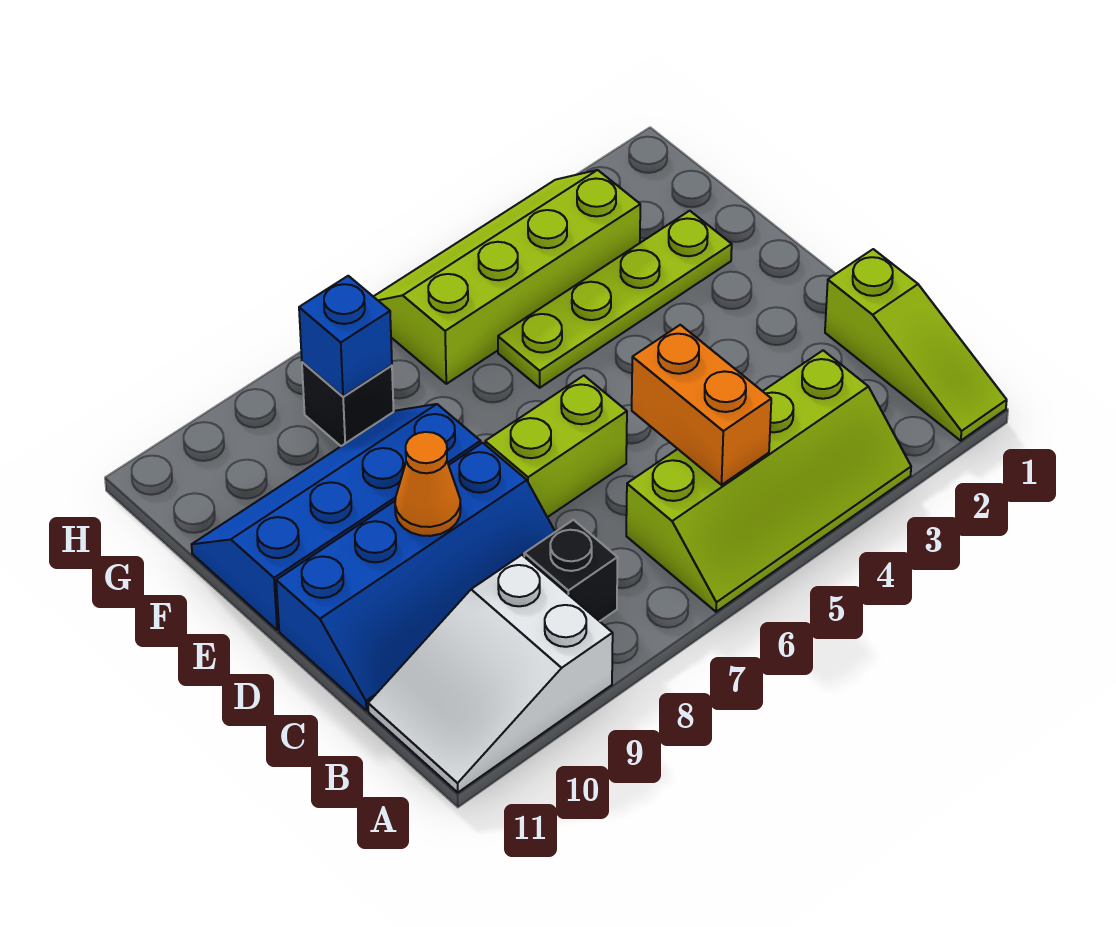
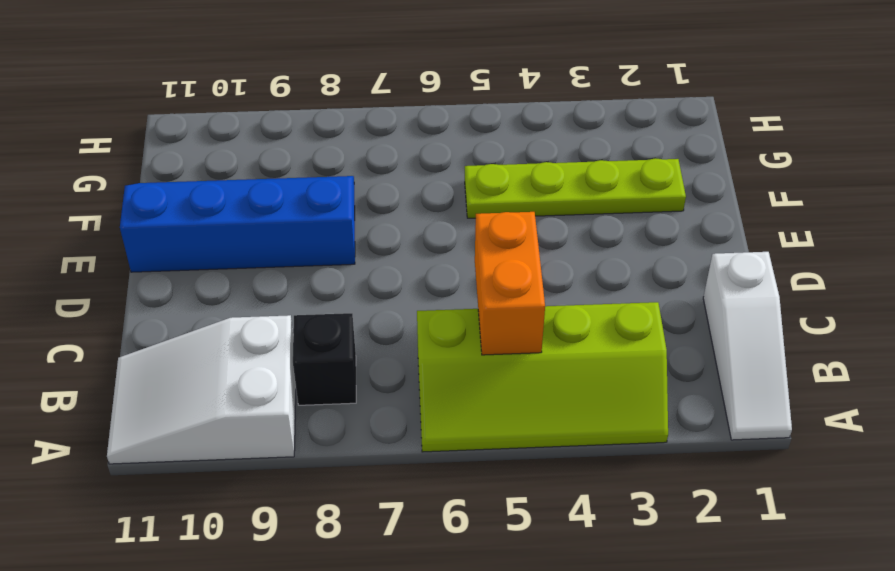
white slope A1:C1 level 1 top C -> lime slope A1:C1 level 1 top C
none -> blue slope C8:D11 level 1 top D
none -> lime brick D6:D7 level 1
none -> lime slope G3:H6 level 1 top G

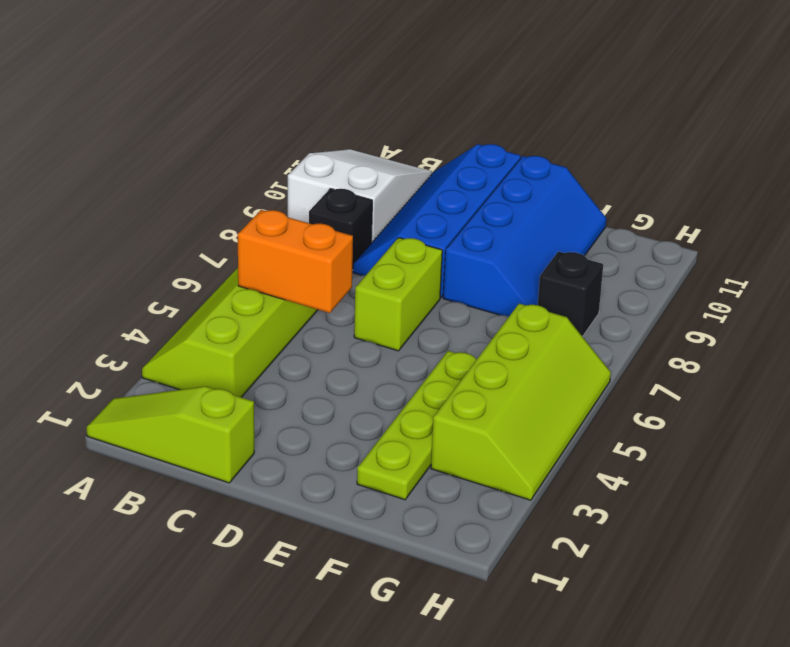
none -> orange cone D9 level 2
none -> blue brick G8 level 2

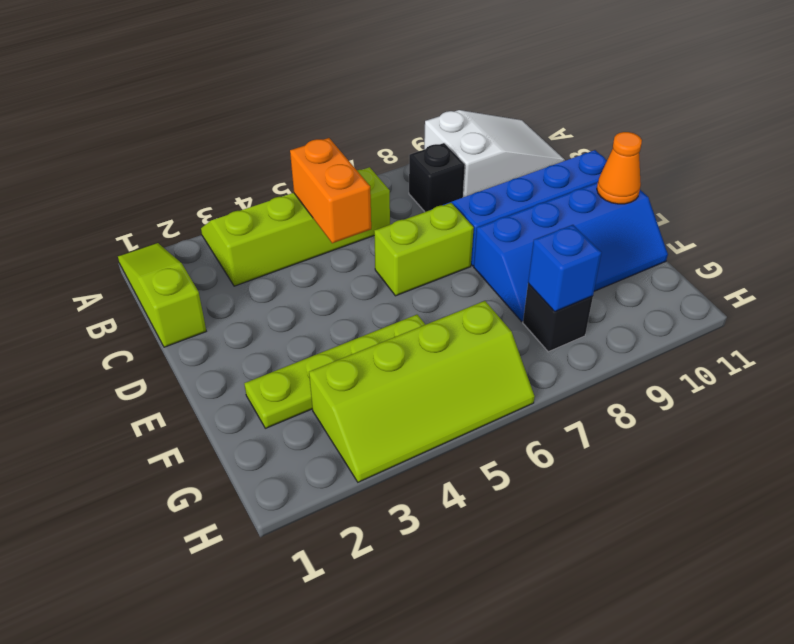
orange cone E11 level 2 -> orange cone D9 level 2

